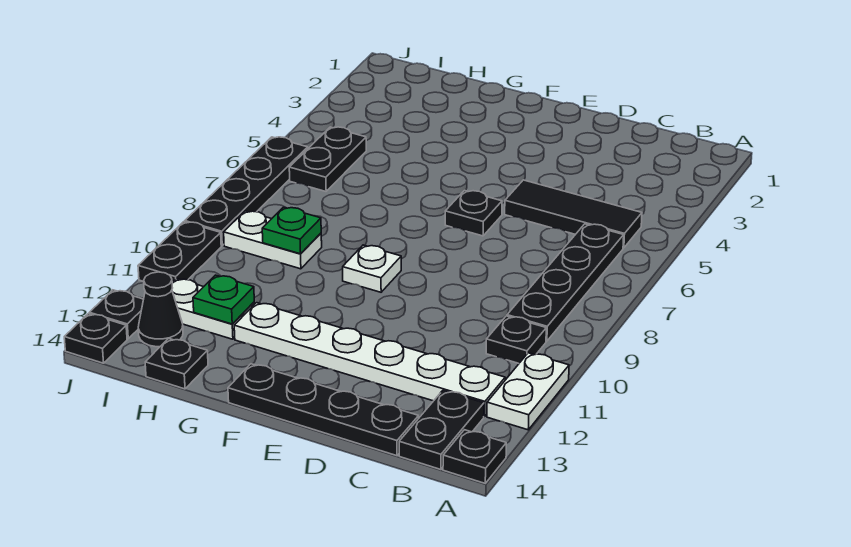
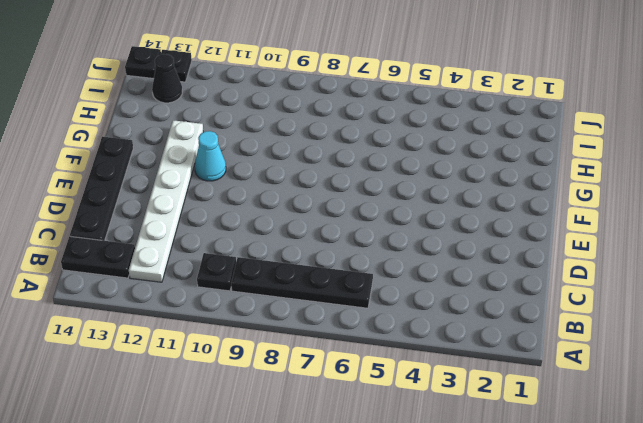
cyan cone F11 level 1 -> none
none -> white plate A11:A12 level 1
none -> black plate A14 level 1
none -> black tile B5:D5 level 1

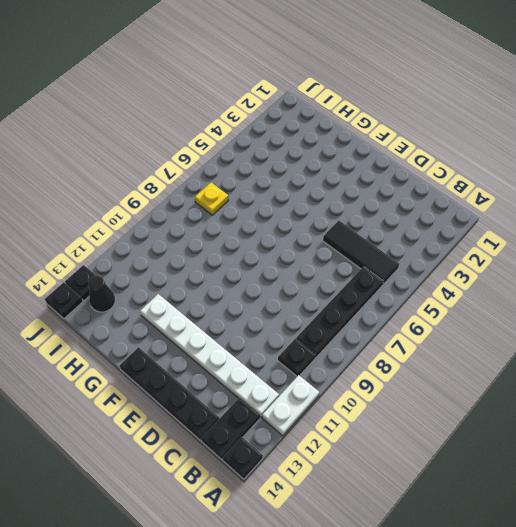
yellow plate I7 level 1 -> none
none -> black plate E6 level 1
none -> white plate F9 level 1
none -> white plate H9:I9 level 1

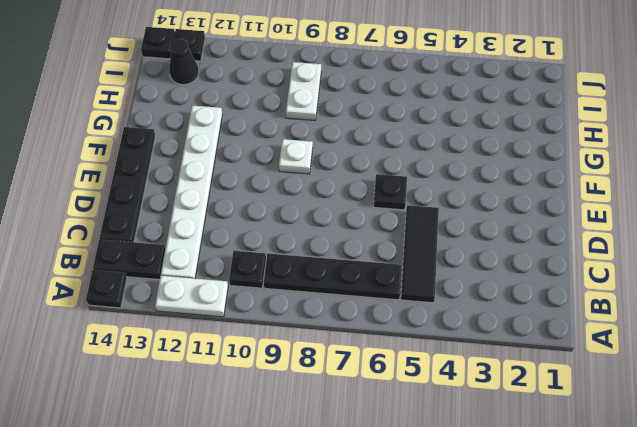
none -> white plate H12:I12 level 1
none -> black plate H14 level 1
none -> black plate I5:I6 level 1

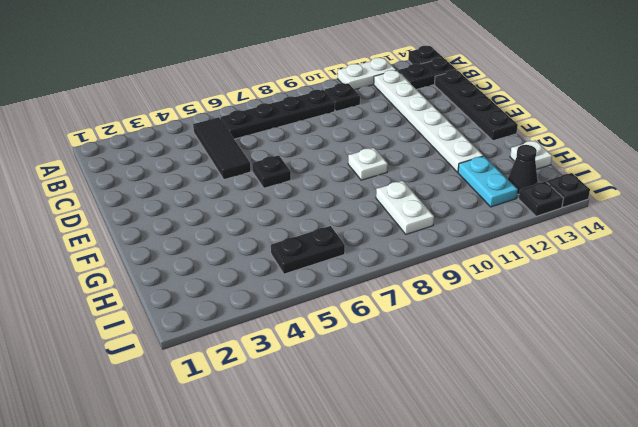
cyan plate H12:I12 level 1 -> white plate H12:I12 level 1
white plate H14 level 1 -> black plate H14 level 1
none -> black plate J6:J9 level 1
none -> black plate J10:J11 level 1
none -> green plate H9 level 2

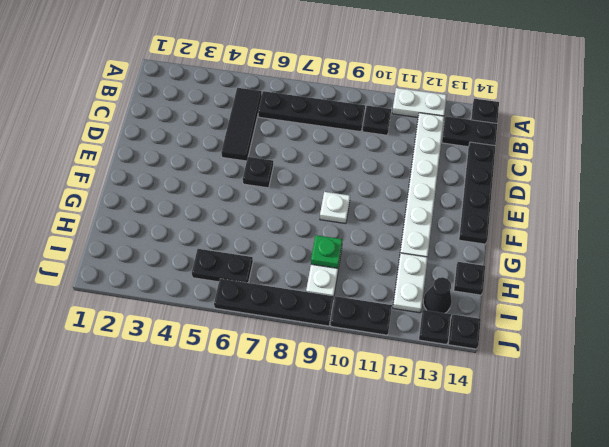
none -> green plate H12 level 2

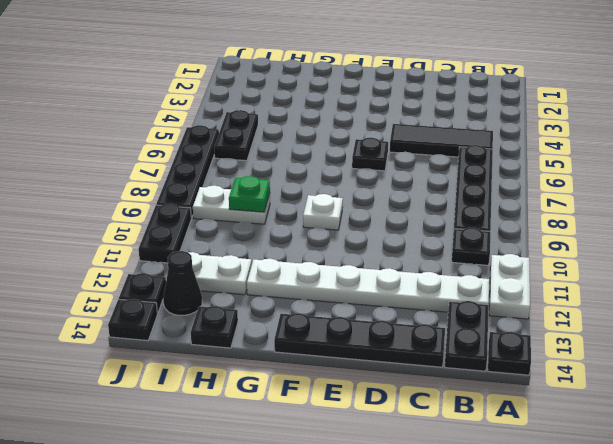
none -> green plate H12 level 2

